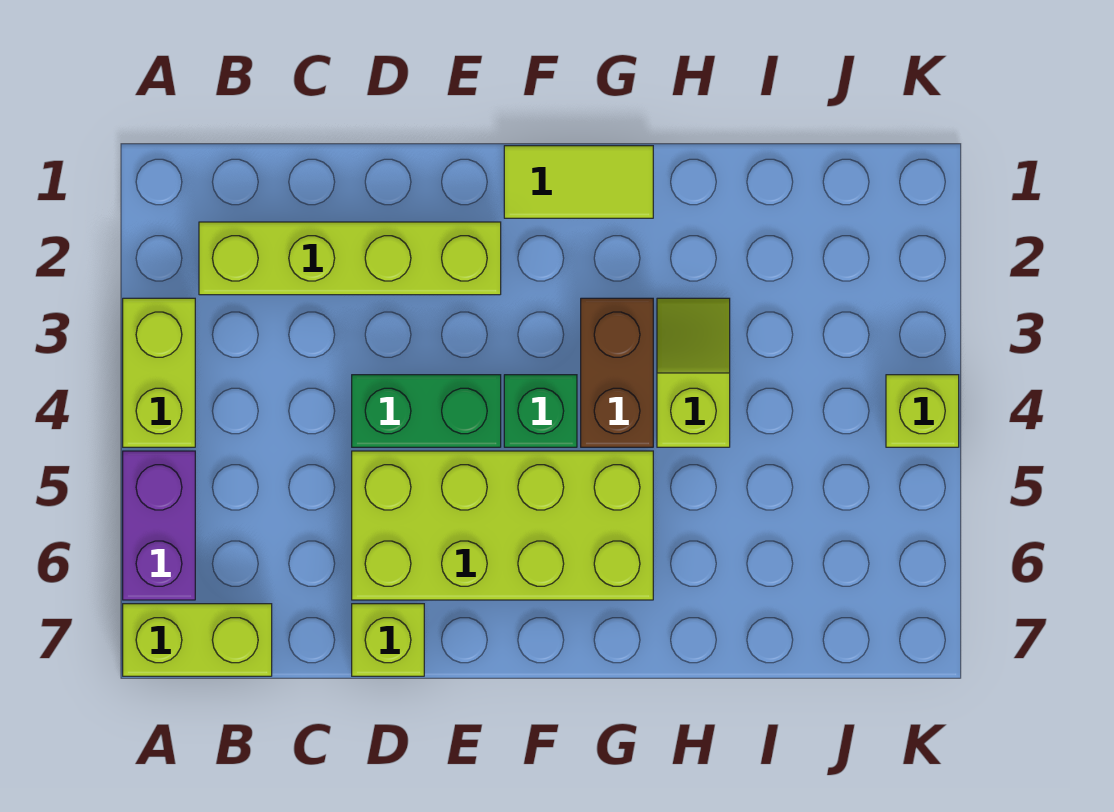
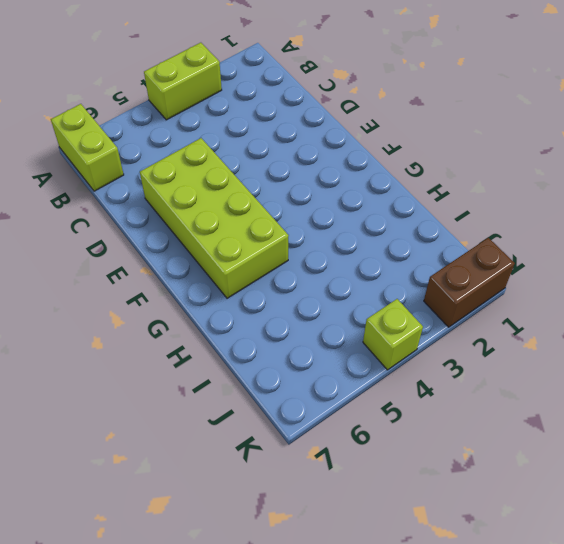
brown brick K1:K2 level 1 -> brown brick G3:G4 level 1
none -> purple brick A5:A6 level 1
none -> lime brick B2:E2 level 1
none -> green brick D4:E4 level 1

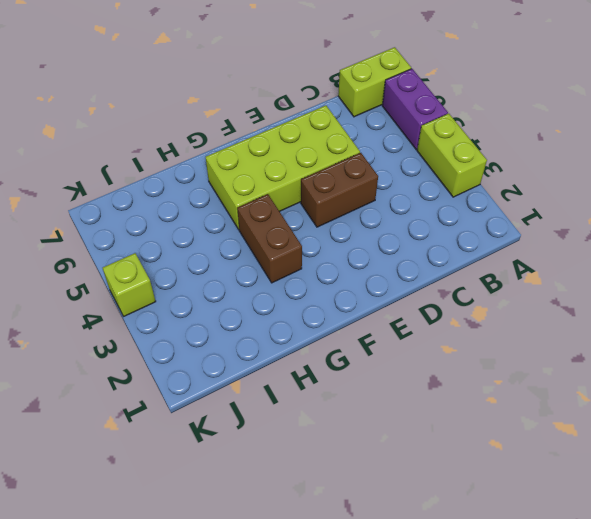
brown brick D4:E4 level 1 -> green brick D4:E4 level 1
none -> lime brick B2:E2 level 1
none -> lime brick D7 level 1
none -> lime tile F1:G1 level 1

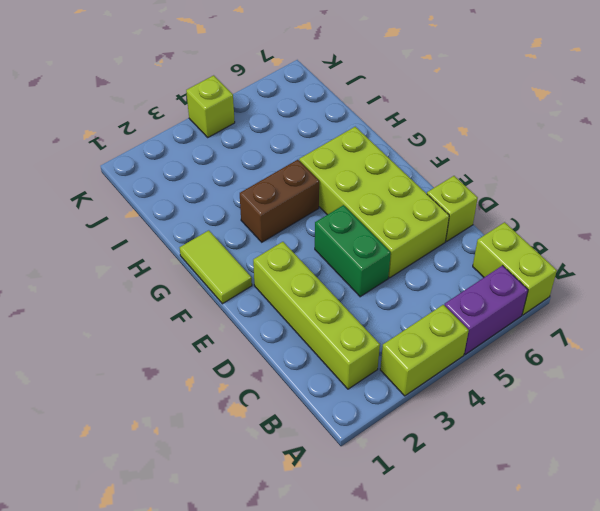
none -> green brick F4 level 1
none -> lime slope H3:H4 level 1 top 4

